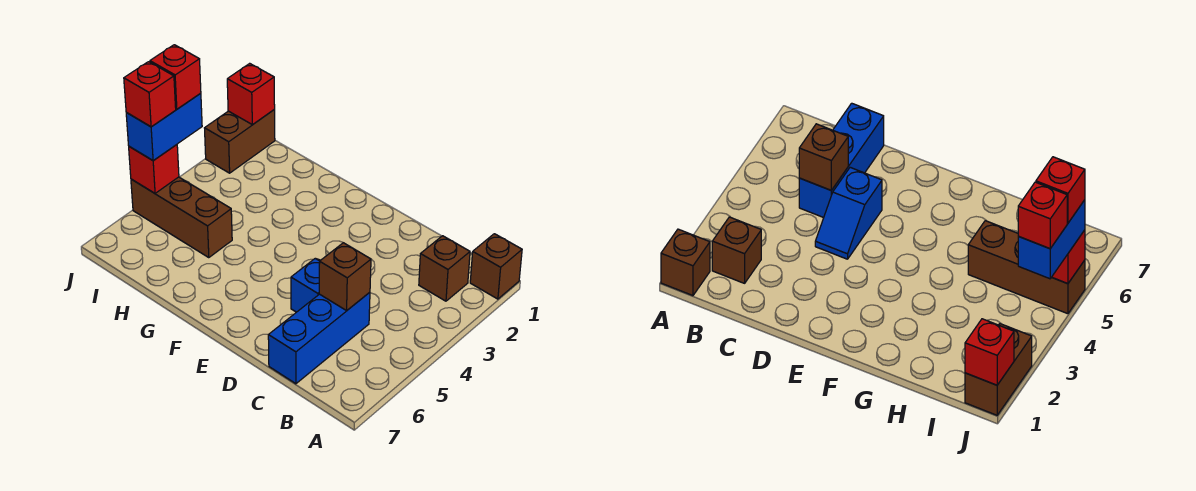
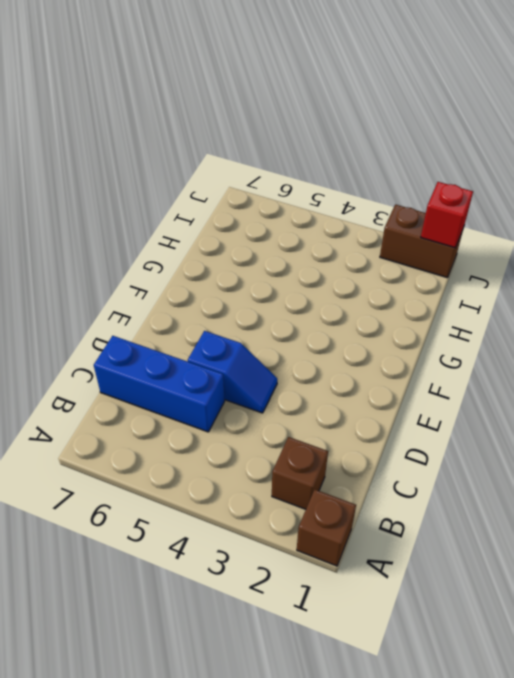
none -> brown brick H5:J5 level 1
none -> brown brick C5 level 2
none -> red brick J5 level 2

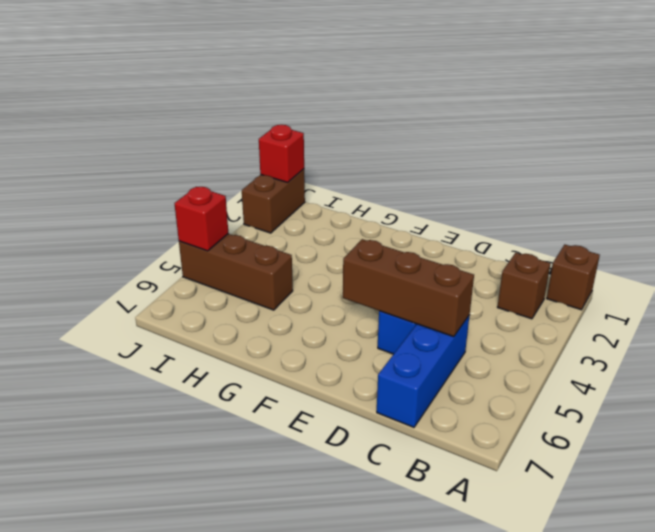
brown brick C5:E5 level 2 -> brown brick C5 level 2
none -> blue brick J4:J5 level 3
none -> red brick J4 level 4
none -> red brick J5 level 4

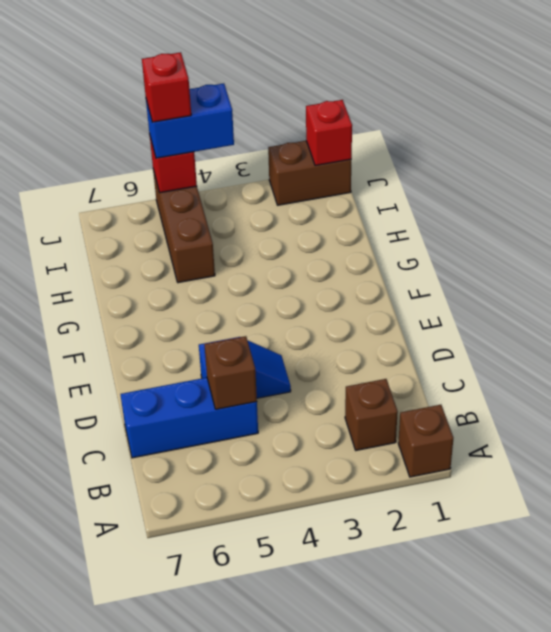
none -> red brick J4 level 4

